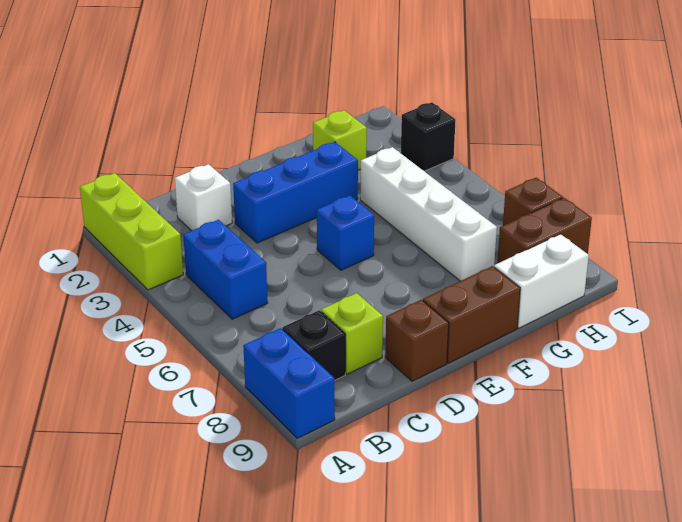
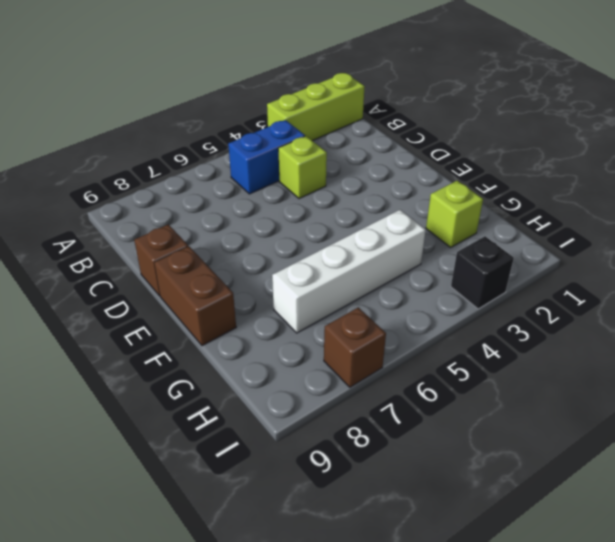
lime brick C4 level 1 -> lime brick C8 level 1
none -> blue brick A8:A9 level 1
none -> black brick B8 level 1
none -> white brick C2 level 1

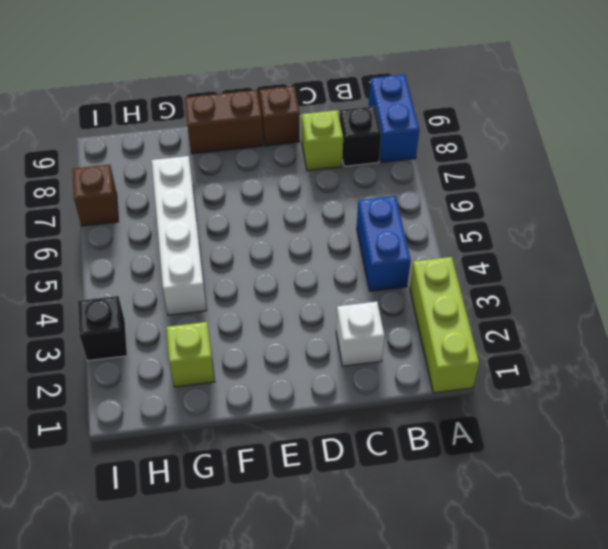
none -> blue brick D3:F3 level 1
none -> blue brick E5 level 1
none -> white brick G9:H9 level 1

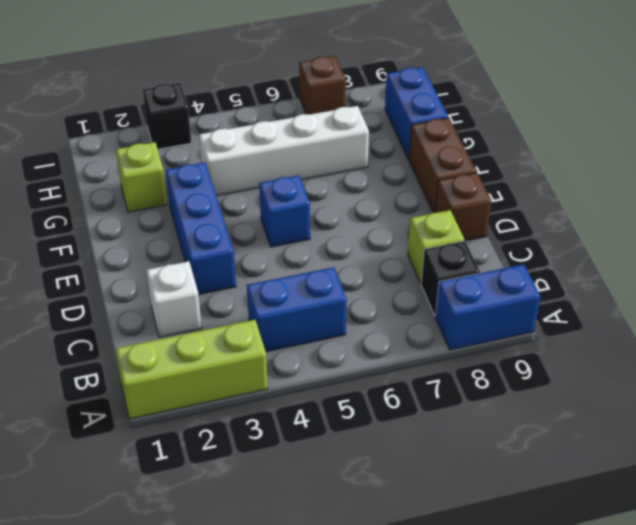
blue brick G9:H9 level 1 -> white brick G9:H9 level 1
none -> brown brick H8:I8 level 1

